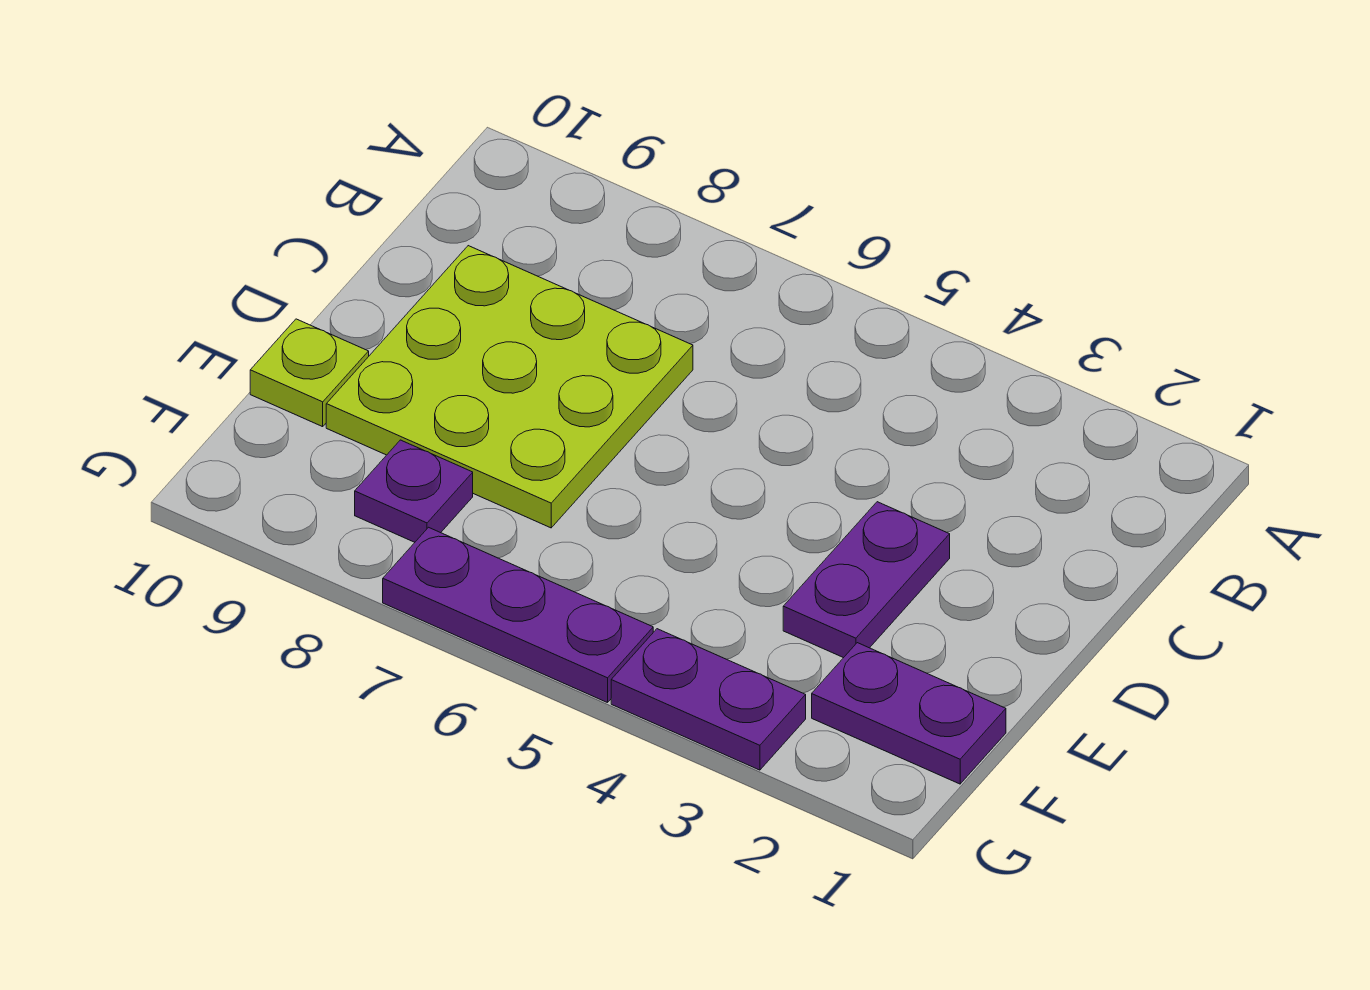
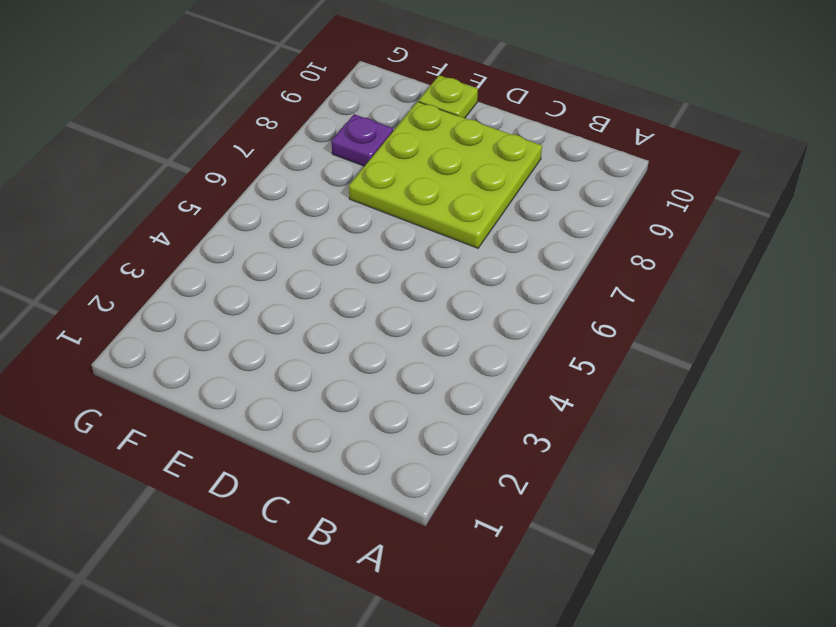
none -> purple plate D3:E3 level 1
none -> purple plate F1:F2 level 1

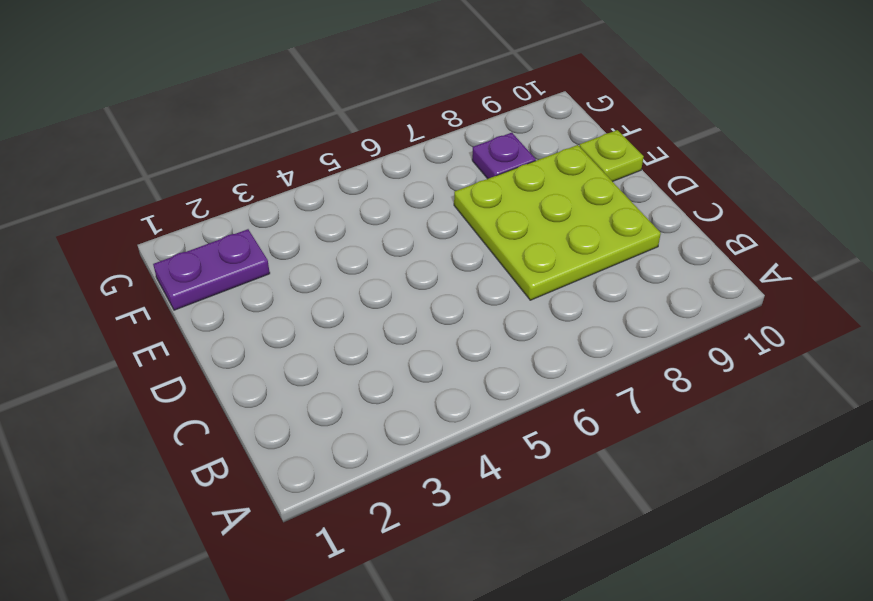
none -> purple plate D3:E3 level 1
none -> purple plate G3:G4 level 1

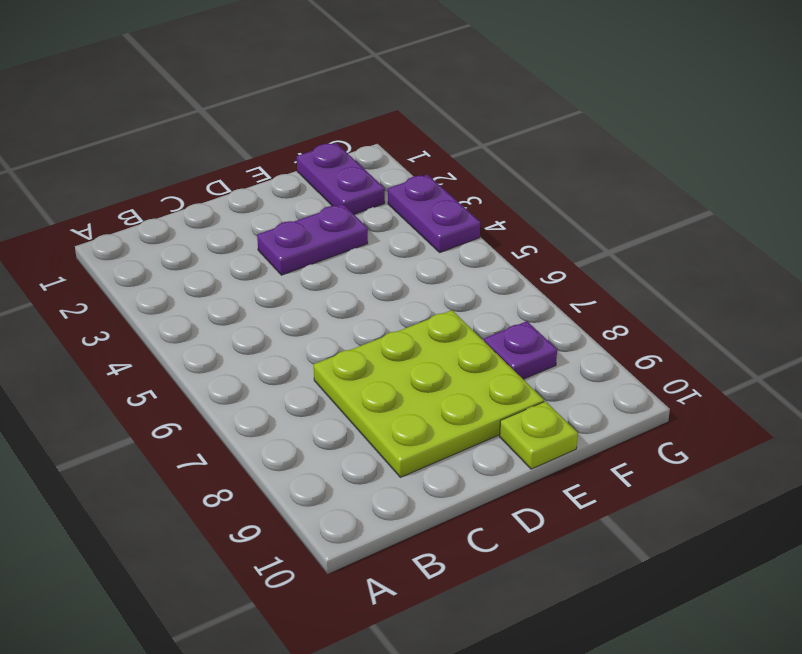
none -> purple plate G5:G7 level 1

